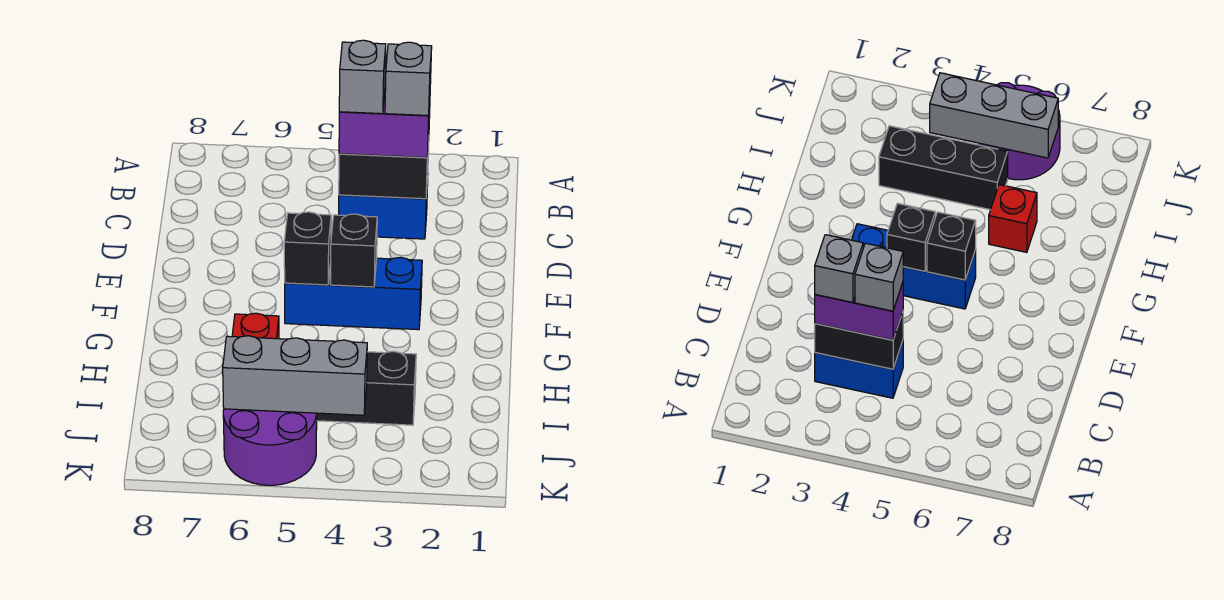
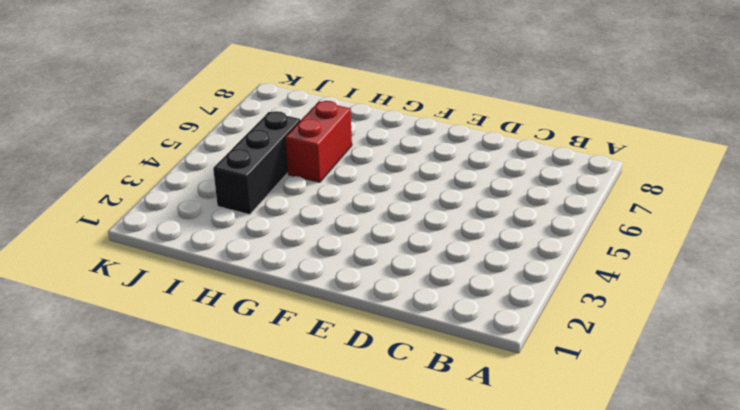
red brick H5:H6 level 1 -> red brick H6 level 1
none -> blue brick C3:C4 level 1
none -> blue brick F3:F5 level 1
none -> purple round brick J5:K6 level 1

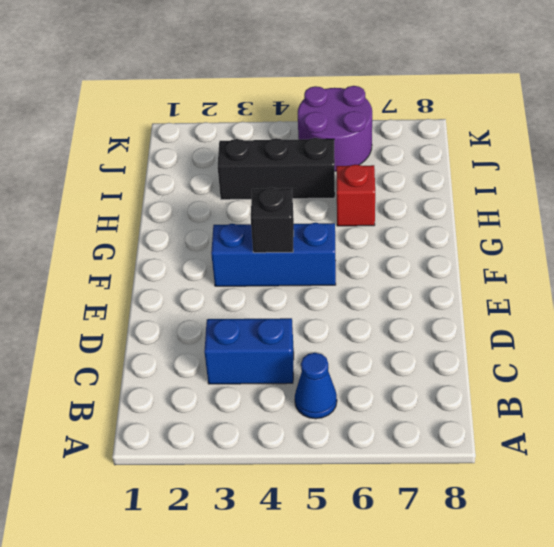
blue cone B5 level 1 -> none
none -> black brick C3:C4 level 2
none -> black brick F5 level 2
none -> grey brick J4:J6 level 2

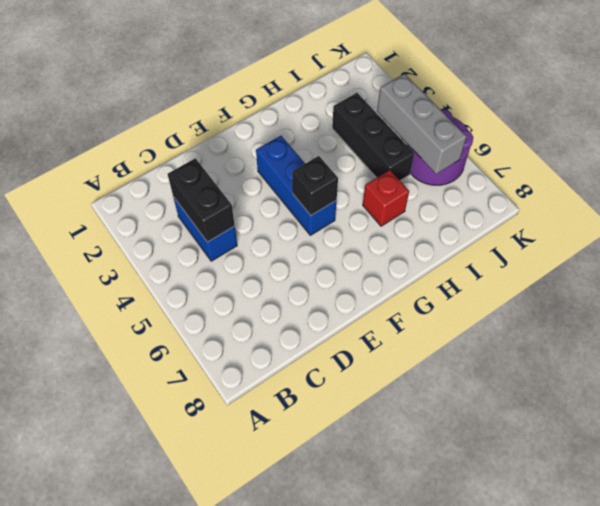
none -> black brick F4 level 2
none -> purple brick C3:C4 level 3
none -> grey brick C3 level 4

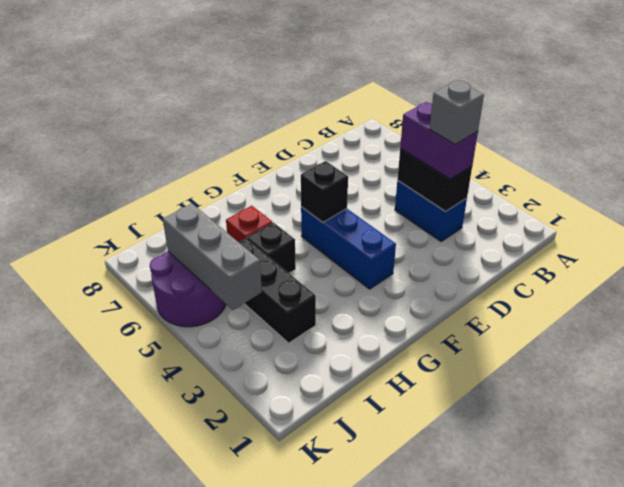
black brick H5 level 1 -> black brick F4 level 2
none -> grey brick C4 level 4

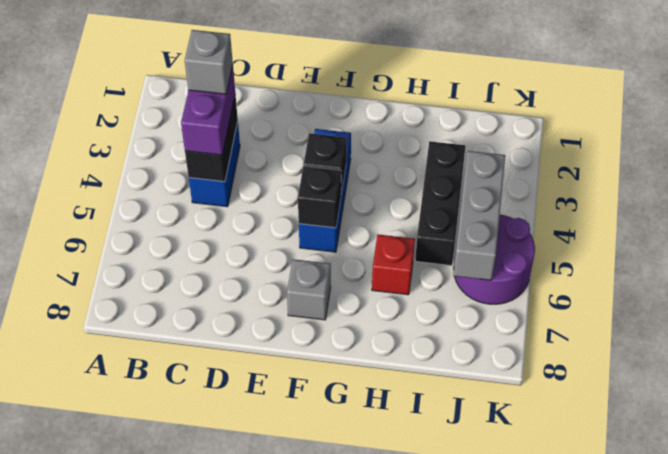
grey brick F7 level 1 -> grey brick C4 level 4

